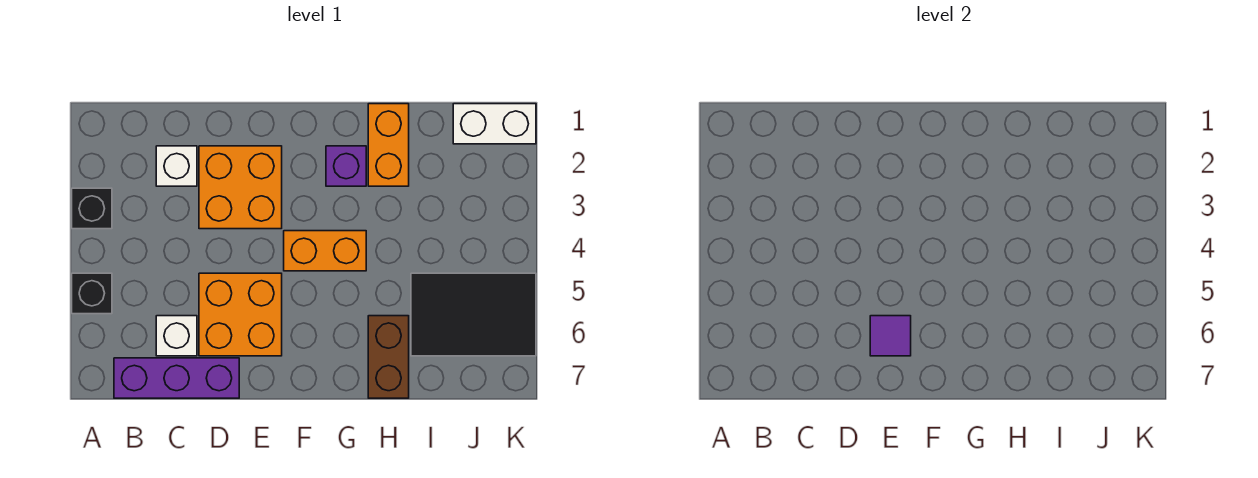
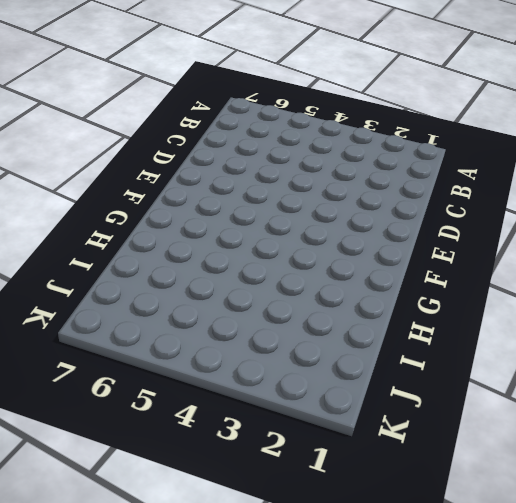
none -> black brick A3 level 1
none -> black brick A5 level 1
none -> purple brick B7:D7 level 1

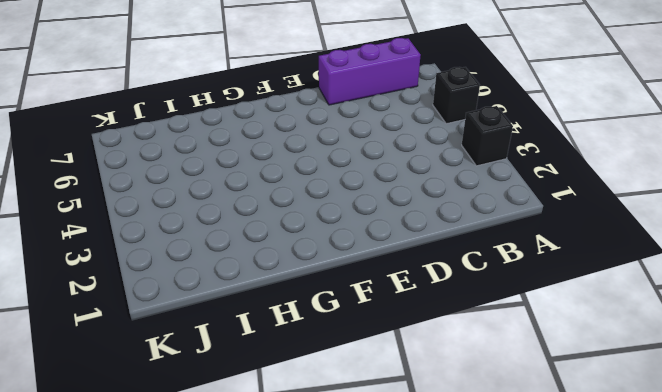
none -> white brick C2 level 1
none -> white brick C6 level 1
none -> orange brick D2:E3 level 1

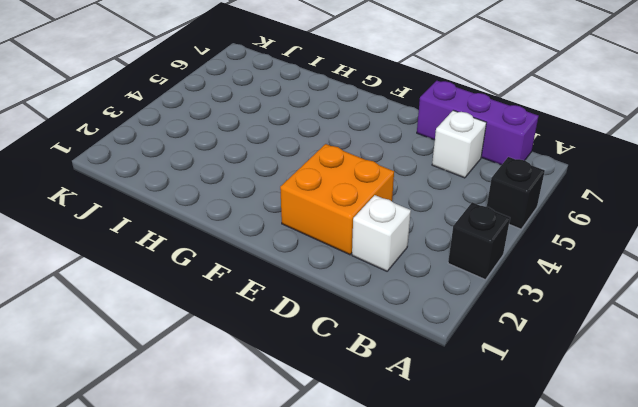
none -> orange brick D5:E6 level 1
none -> orange brick F4:G4 level 1
none -> purple brick G2 level 1

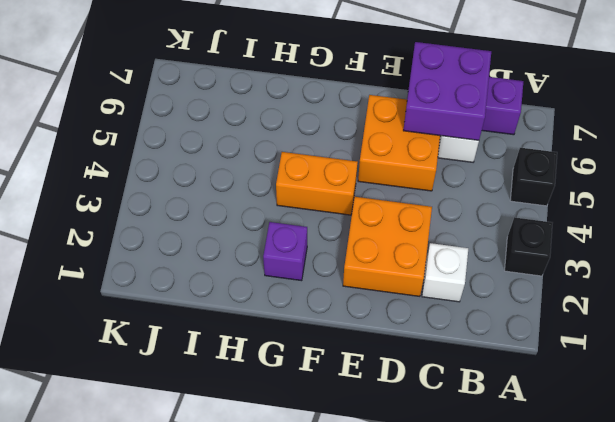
purple brick C6:D7 level 2 -> none
none -> orange brick H1:H2 level 1
none -> brown brick H6:H7 level 1
none -> black tile I5:K6 level 1

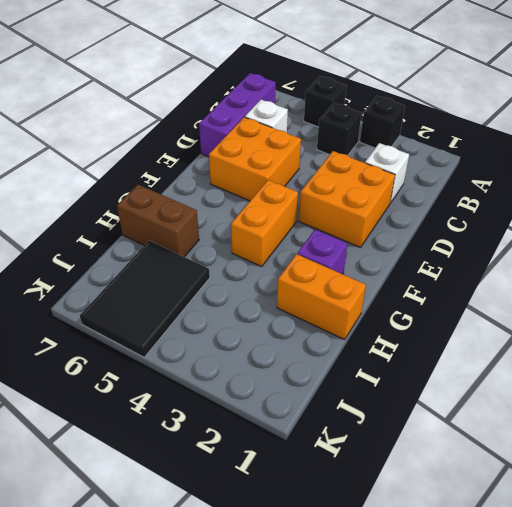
black brick B4 level 1 -> none
none -> white brick J1:K1 level 1
none -> purple tile E6 level 2

